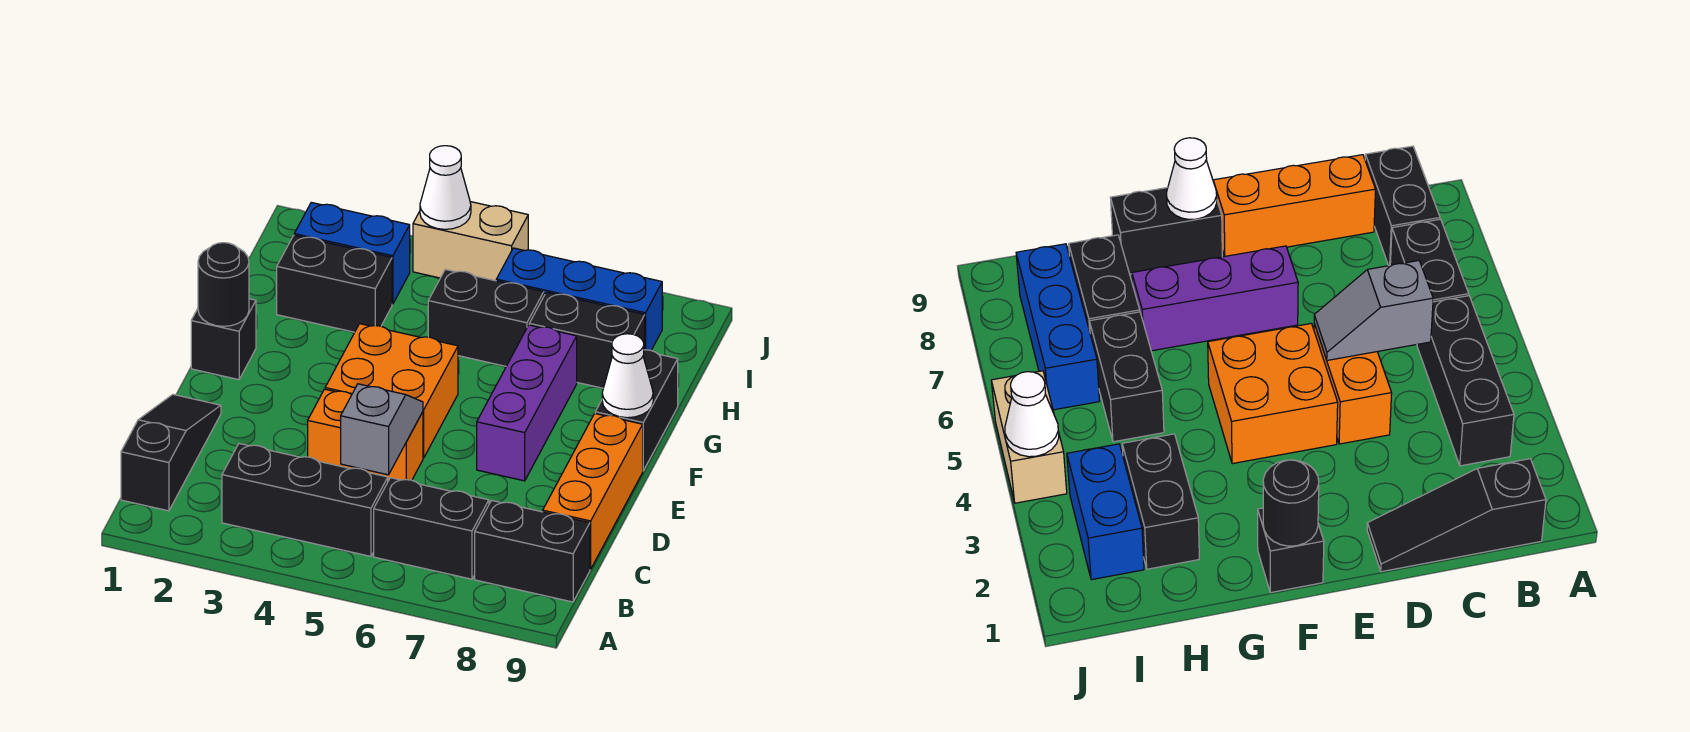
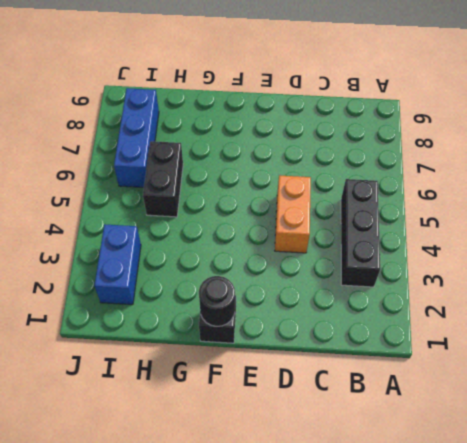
none -> black slope B1:D1 level 1 top B
none -> black brick B6:B7 level 1
none -> black brick B8:B9 level 1

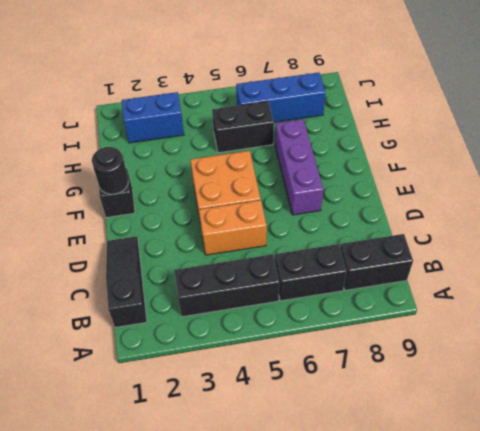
none -> orange brick C9:E9 level 1
none -> black brick F9:G9 level 1
none -> black brick H2:H3 level 1

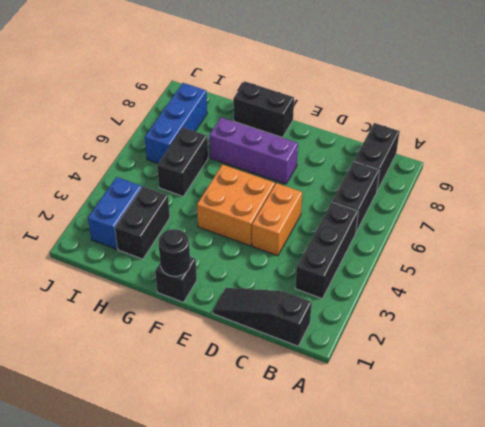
none -> orange brick C9:E9 level 1
none -> black brick H7:H8 level 1
none -> tan brick J4:J5 level 1

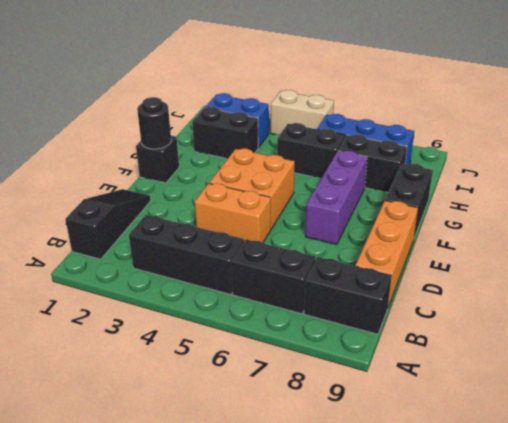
none -> grey slope C5:D5 level 2 top C
none -> white cone F9 level 2
none -> white cone J4 level 2

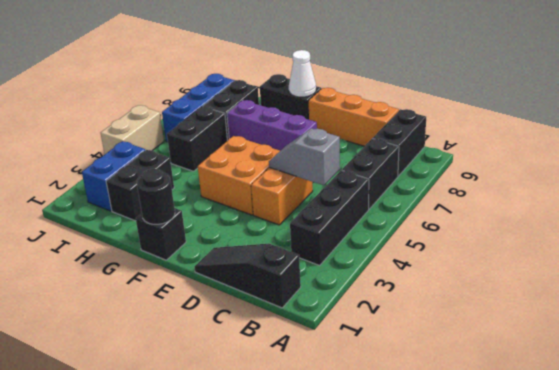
none -> white cone J4 level 2

